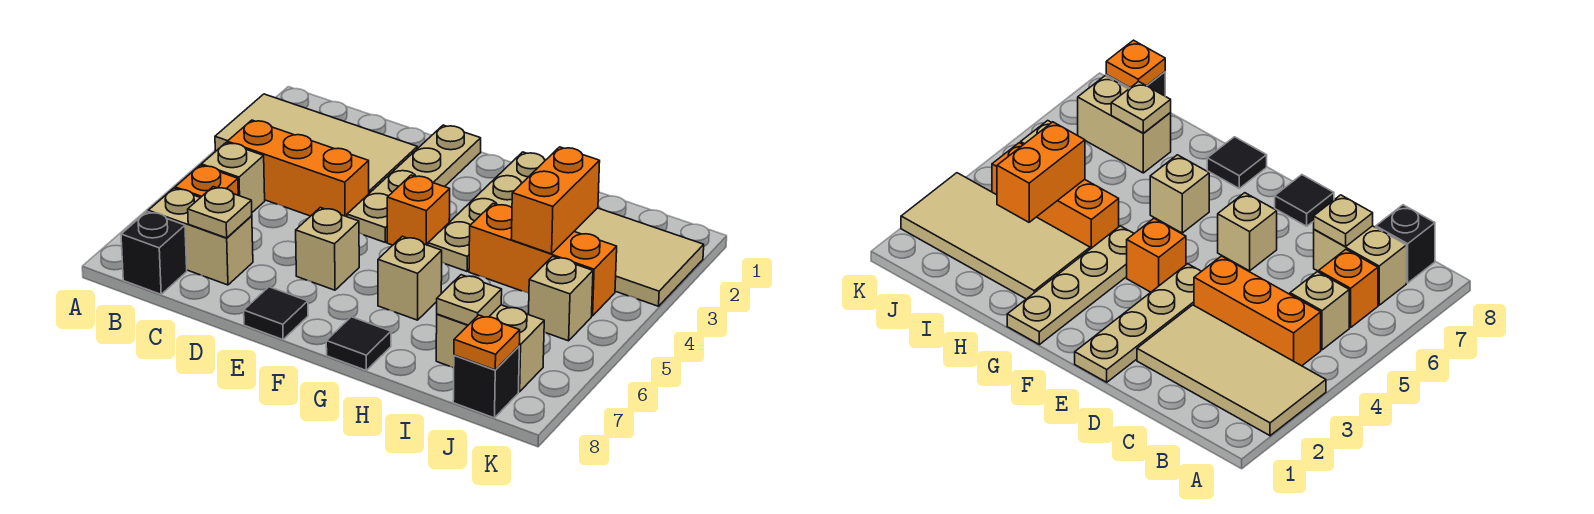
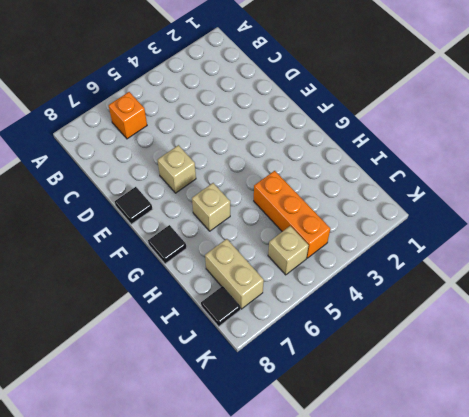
black tile J8 level 1 -> black brick J8 level 1
none -> tan tile A2:D3 level 1
none -> orange brick B4:D4 level 1
none -> tan brick B5 level 1

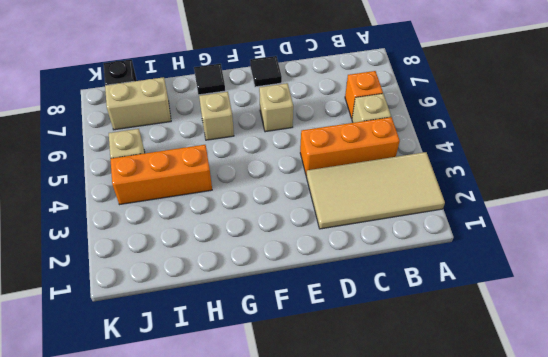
none -> tan brick B7:C7 level 1
none -> black brick B8 level 1
none -> tan plate E1:E4 level 1

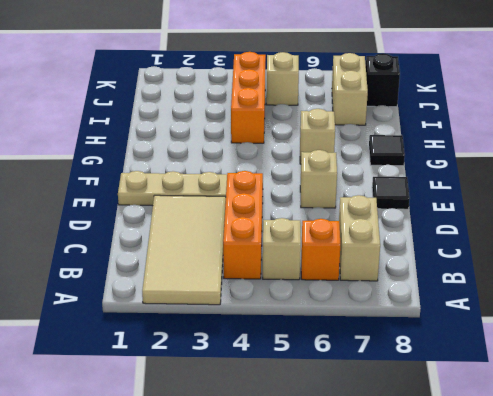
none -> black brick B8 level 1
none -> orange brick F4 level 1
none -> tan plate G1:G4 level 1

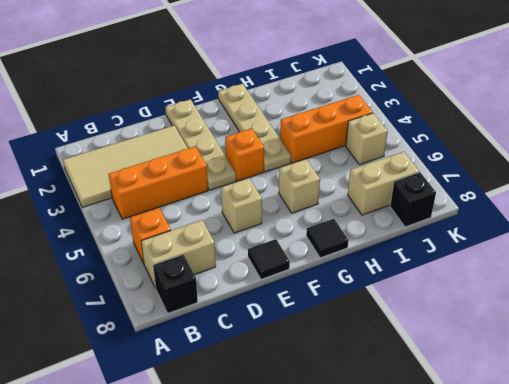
none -> tan brick B5 level 1
none -> tan tile H2:K3 level 1
none -> tan plate C7 level 2

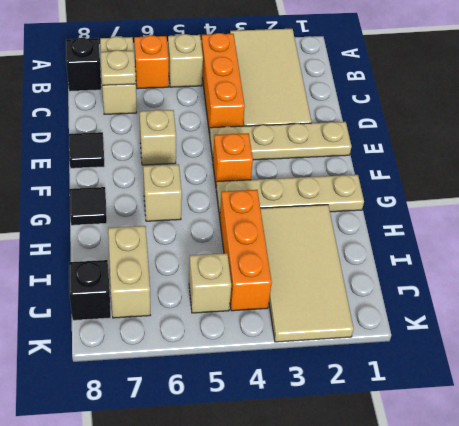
none -> orange brick I3:I4 level 2
none -> tan plate I7 level 2
none -> orange plate J8 level 2

